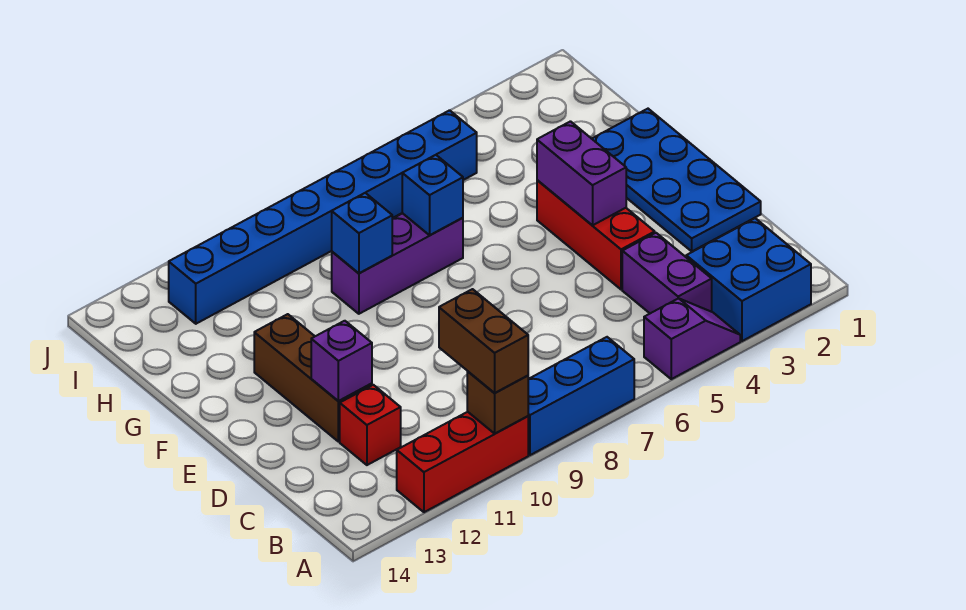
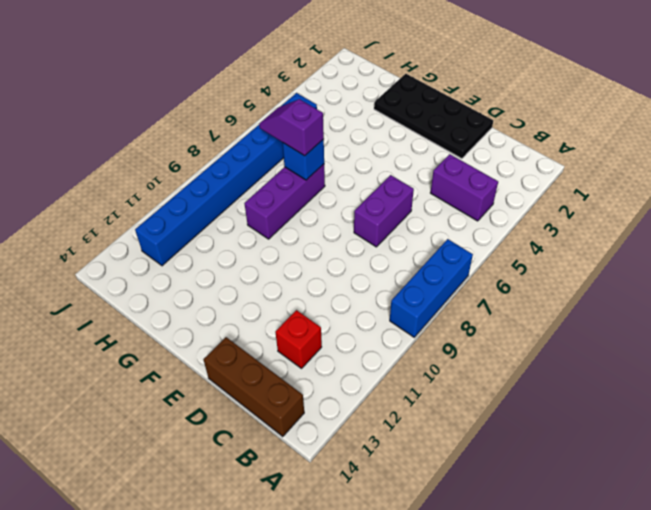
brown brick B14:D14 level 1 -> brown brick D12:F12 level 1
black plate D1:G2 level 1 -> blue plate D1:G2 level 1
purple brick D6:D7 level 1 -> purple brick E4:F4 level 2
purple slope G7:H7 level 3 top G -> purple slope A4:A5 level 1 top 5
none -> blue brick A2:B3 level 1
none -> red brick A10:A12 level 1
none -> red brick D4:F4 level 1

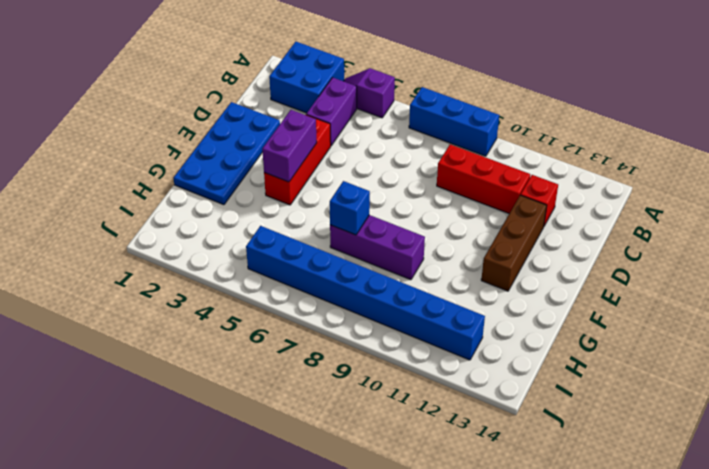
red brick C9:C11 level 1 -> red brick A10:A12 level 1
none -> brown brick A10 level 2
none -> purple brick D12 level 2
none -> blue brick G9 level 2

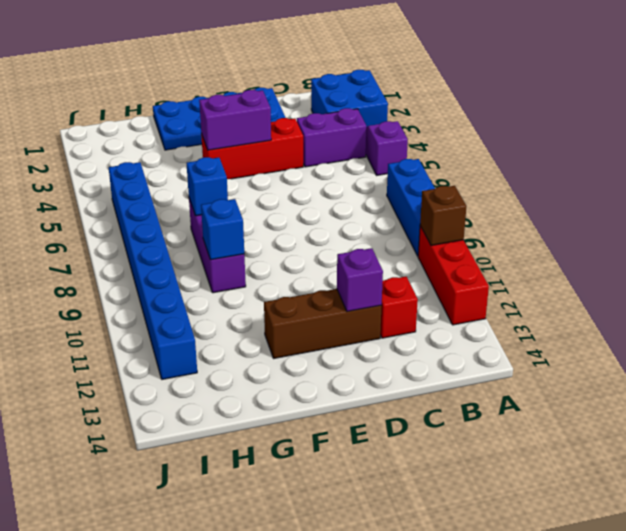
none -> brown brick A10:B10 level 3

